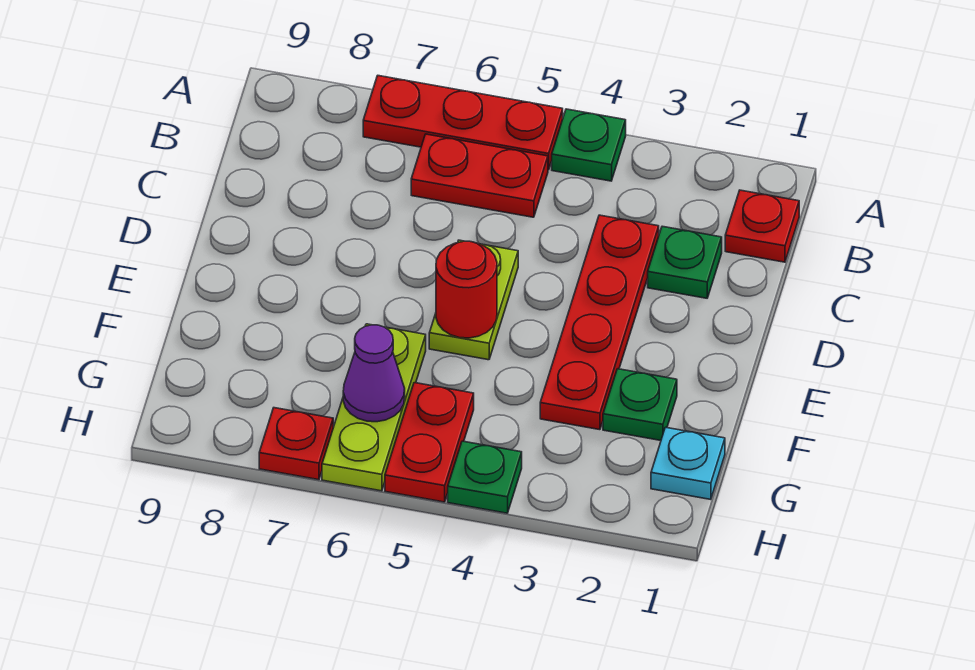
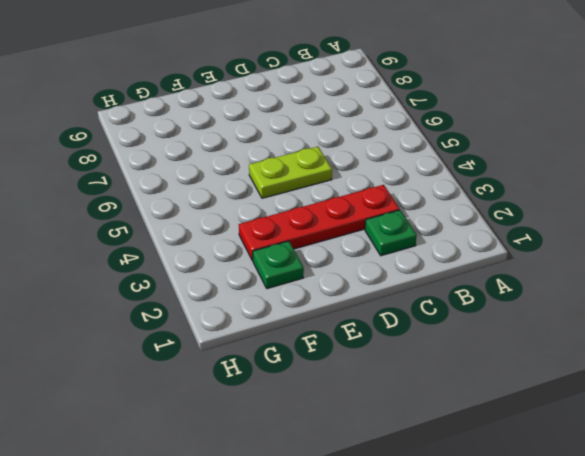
none -> green plate A4 level 1
none -> red plate A5:A7 level 1
none -> red plate B1 level 1

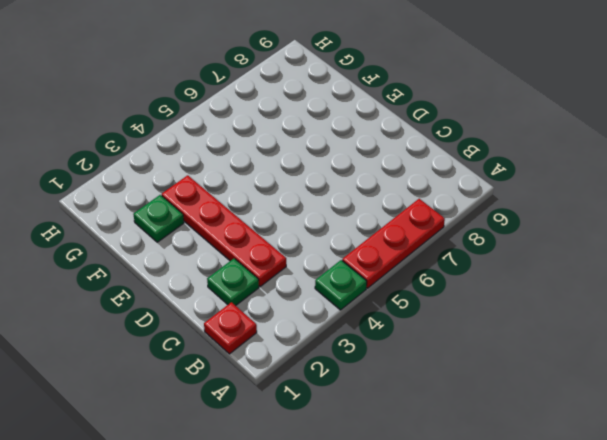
none -> red plate B5:B6 level 1
none -> lime plate D5:E5 level 1
none -> lime plate F6:H6 level 1

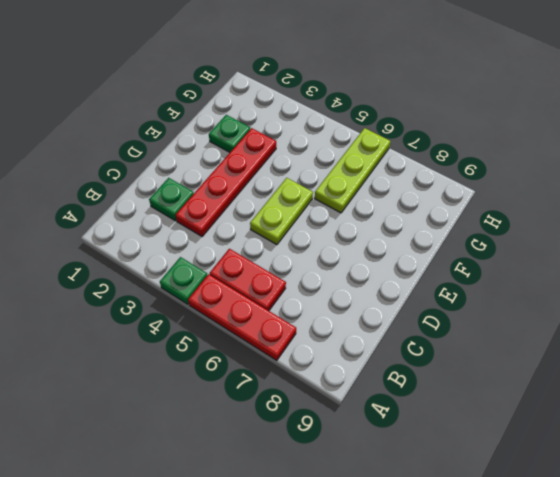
none -> red plate B1 level 1
none -> cyan plate G1 level 1
none -> red plate G5:H5 level 1

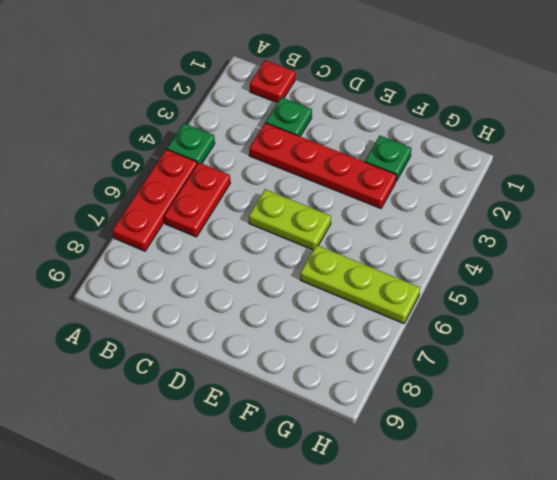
none -> cyan plate G1 level 1
none -> red plate G5:H5 level 1
none -> green plate H4 level 1

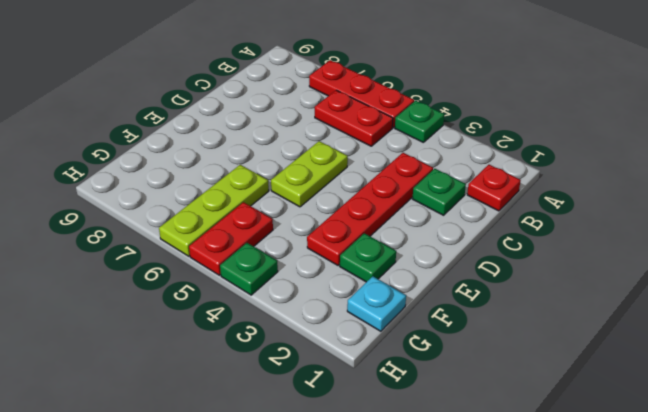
none -> red plate H7 level 1
none -> red round brick E5 level 2
none -> purple cone G6 level 2

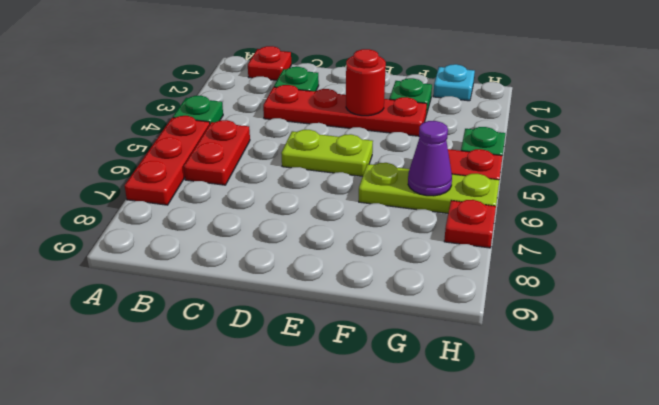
red round brick E3 level 2 -> red round brick E5 level 2

